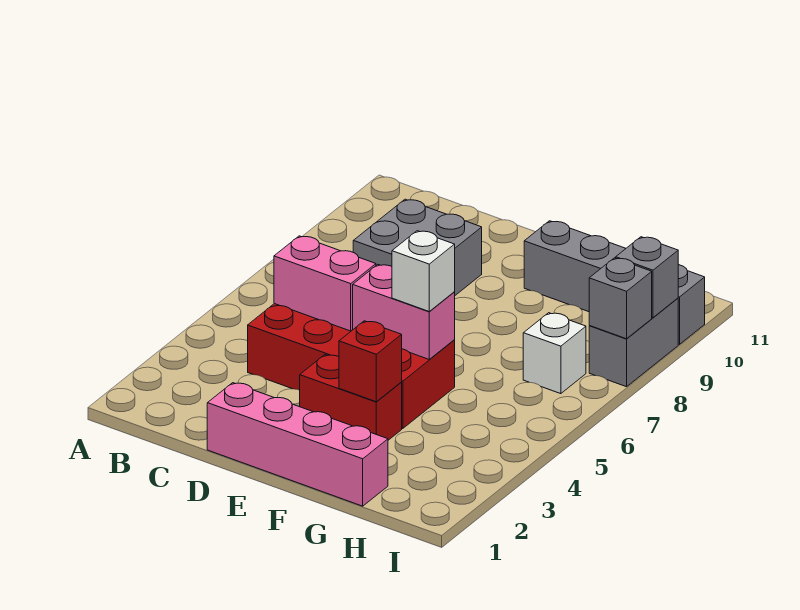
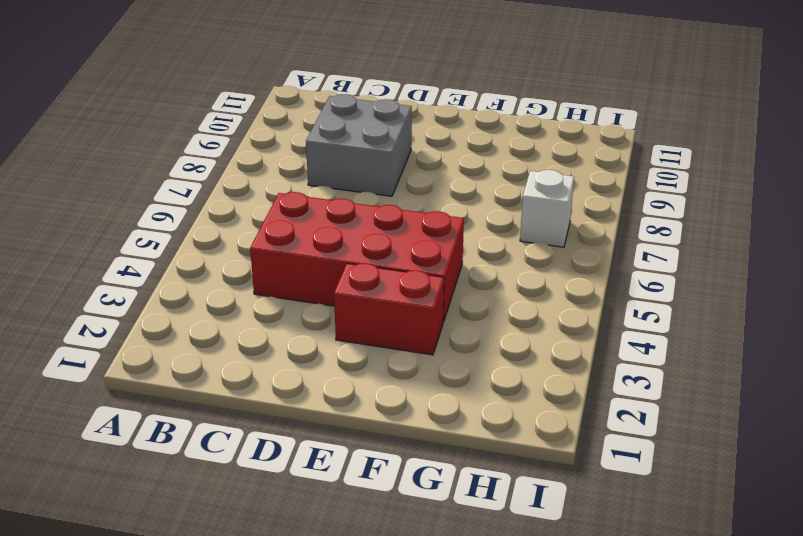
none -> pink brick D1:G1 level 1
none -> grey brick F10:I10 level 1
none -> grey brick I8:I9 level 1

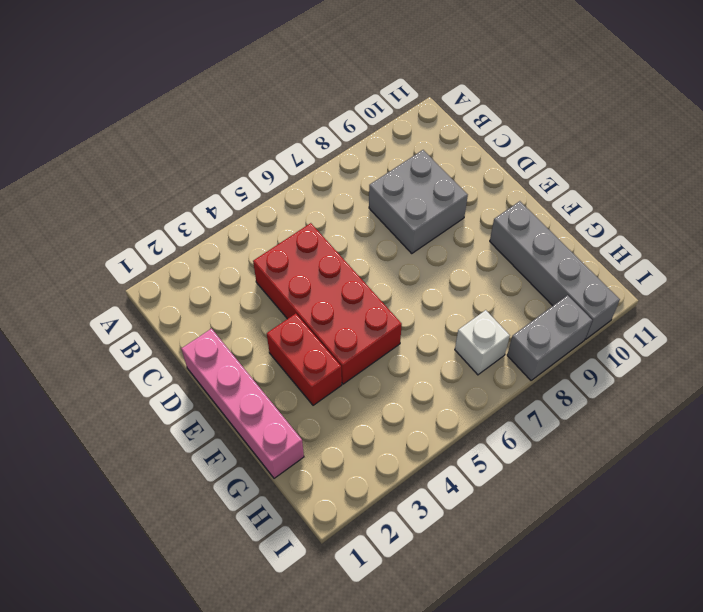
none -> pink brick C5:D5 level 2
none -> pink brick E5:F5 level 2
none -> red brick F3 level 2

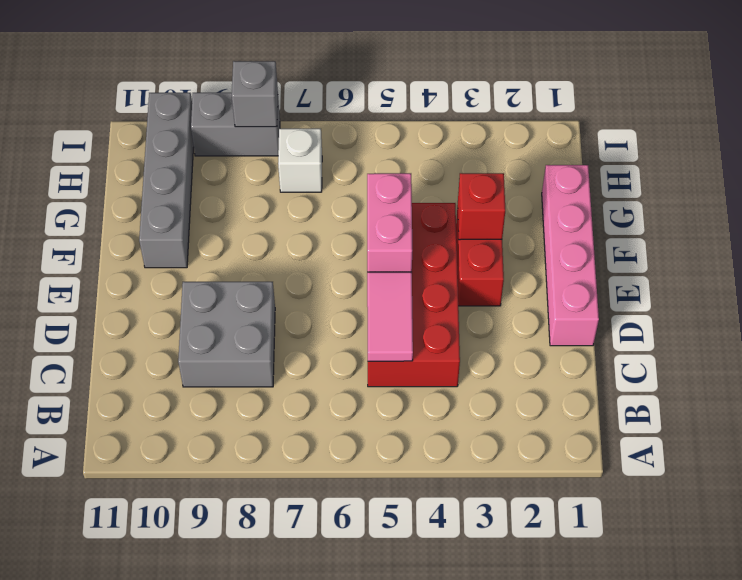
pink tile C5:D5 level 2 -> pink brick C5:D5 level 2
none -> grey brick I9 level 2
none -> white brick F5 level 3

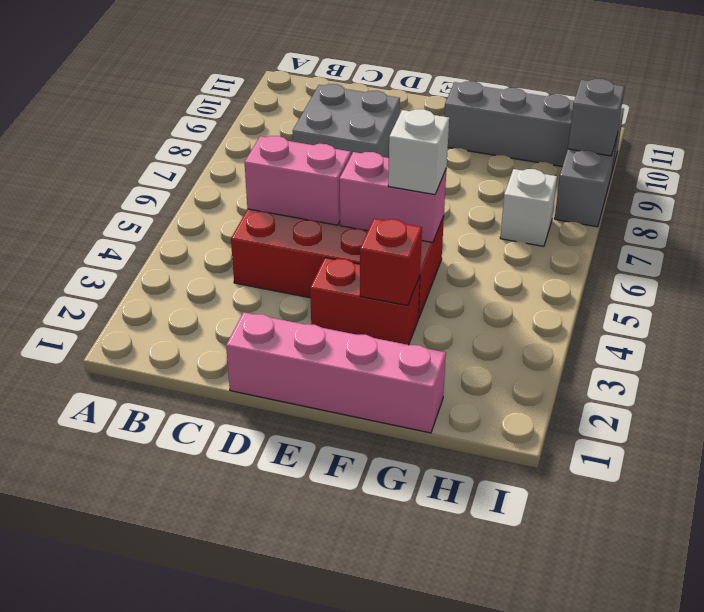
none -> grey brick I8 level 2

